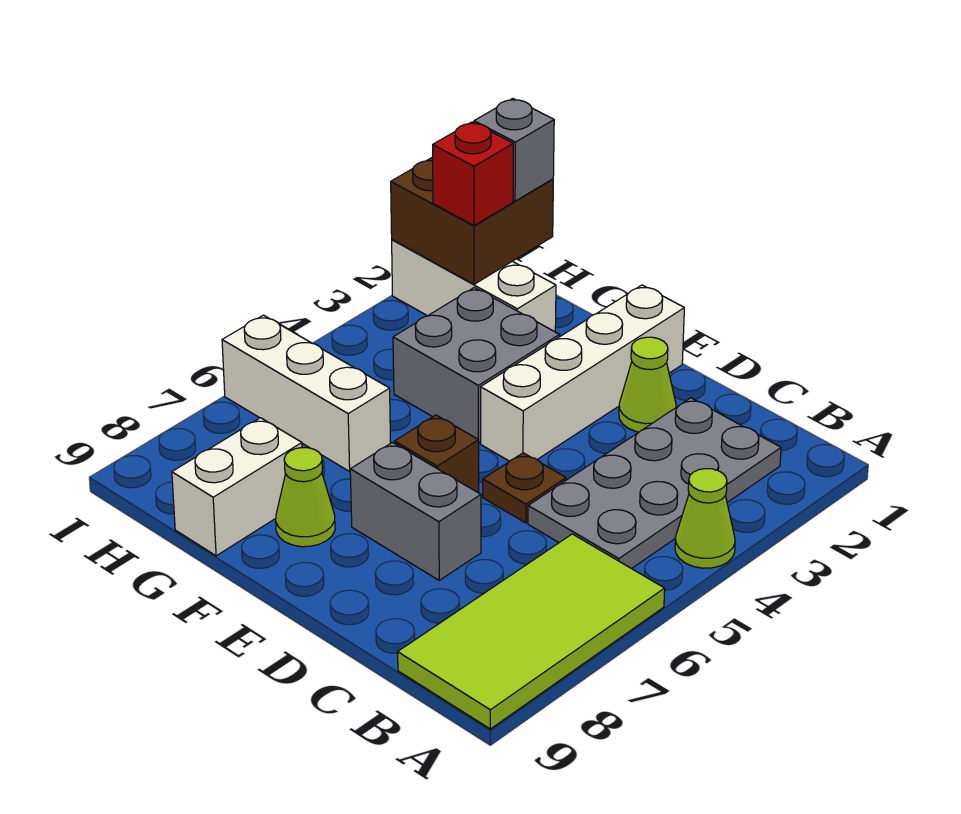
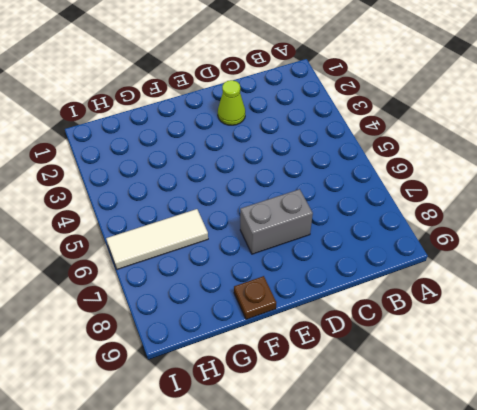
brown plate F9 level 1 -> brown plate D5 level 1
white tile G6:I6 level 1 -> white brick G6:I6 level 1
none -> lime cone A4 level 1
none -> lime tile A6:B9 level 1
none -> grey plate B2:C5 level 1

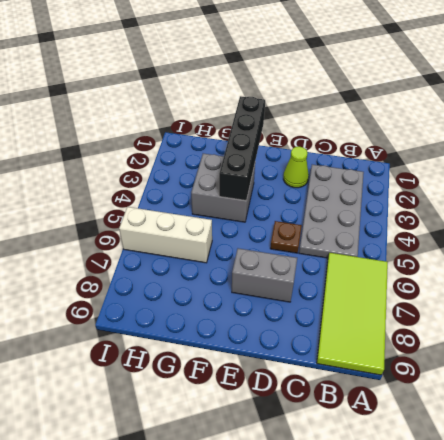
black brick F1:F4 level 2 -> none
none -> lime cone A4 level 1
none -> white brick E1:E4 level 1
none -> brown brick E6 level 1

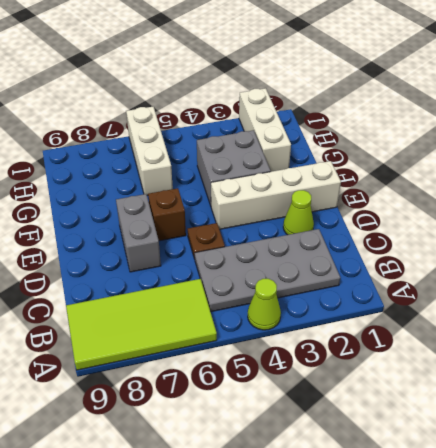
none -> lime cone F8 level 1
none -> white brick G8:G9 level 1
none -> brown brick H1:I2 level 2

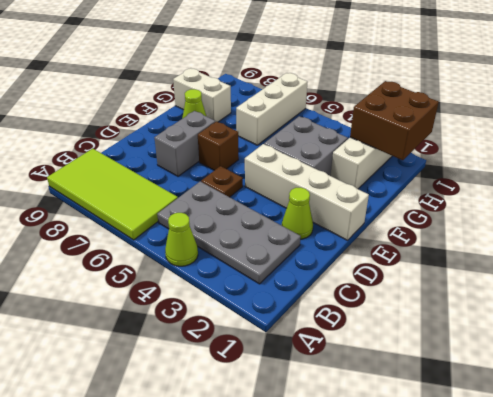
none -> grey brick H1 level 3
none -> red brick H2 level 3

